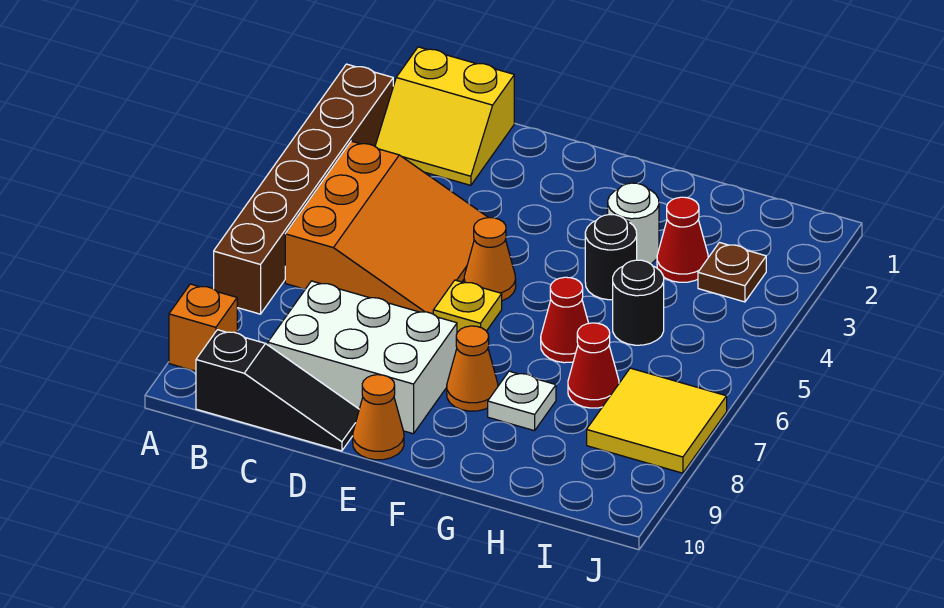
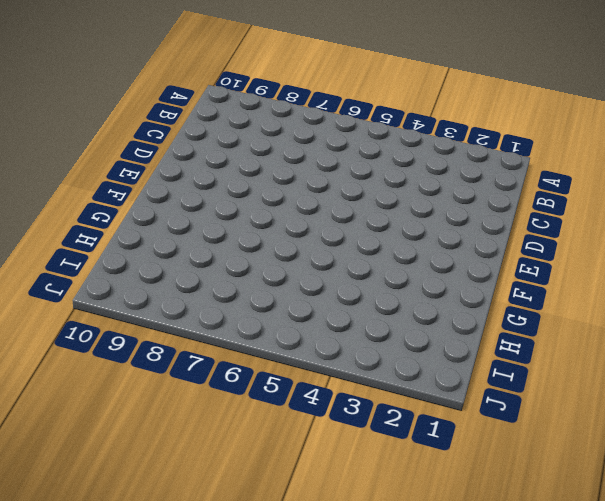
none -> brown brick A2:A7 level 1
none -> orange brick A9 level 1
none -> yellow slope B1:C2 level 1 top 1

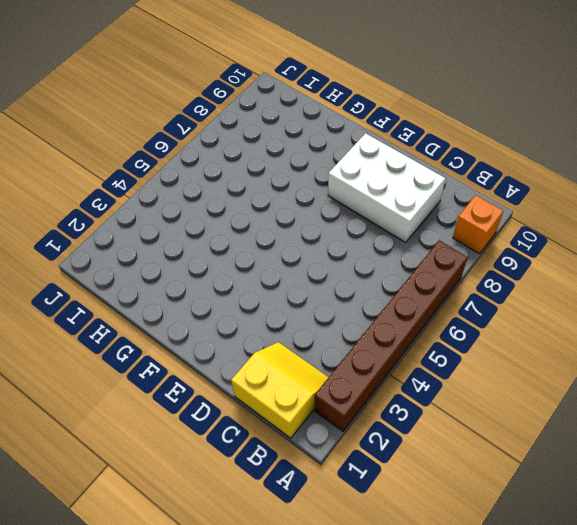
none -> orange slope B4:D6 level 1 top B
none -> black slope B10:D10 level 1 top B
none -> orange cone E5 level 1

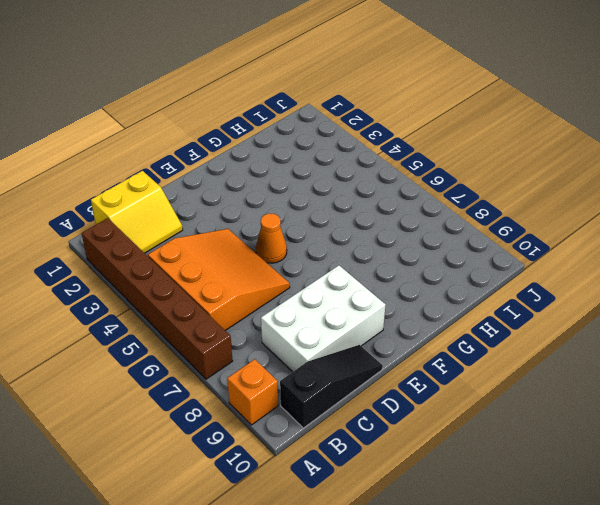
none -> yellow plate E6 level 1
none -> orange cone E10 level 1
none -> orange cone F8 level 1

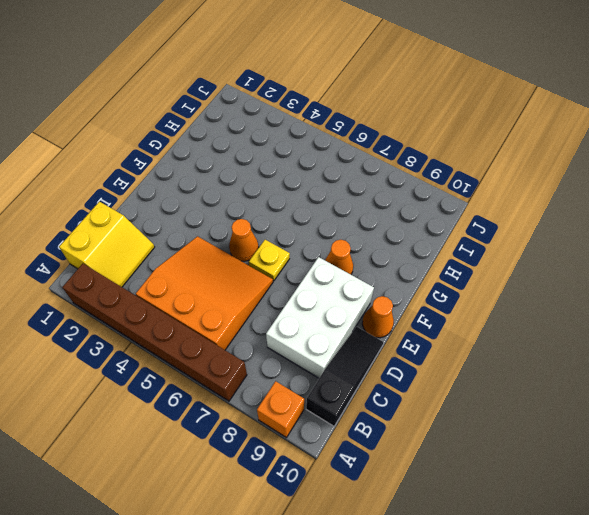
none -> white round brick G3 level 1
none -> black round brick G4 level 1
none -> red cone G6 level 1

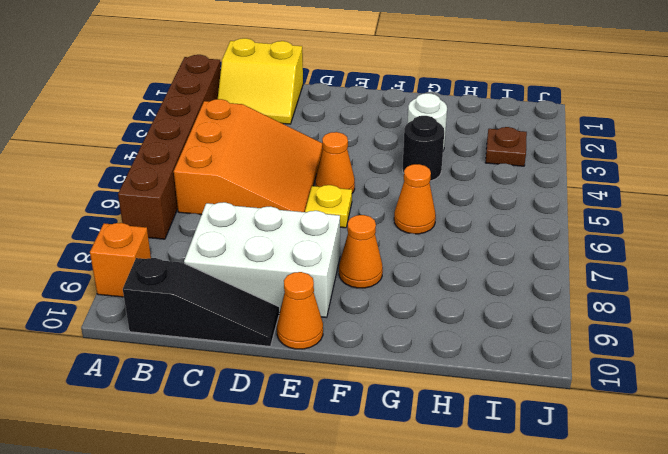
orange cone G6 level 1 -> red cone G6 level 1
none -> white plate G8 level 1
none -> red cone H3 level 1
none -> black round brick H5 level 1

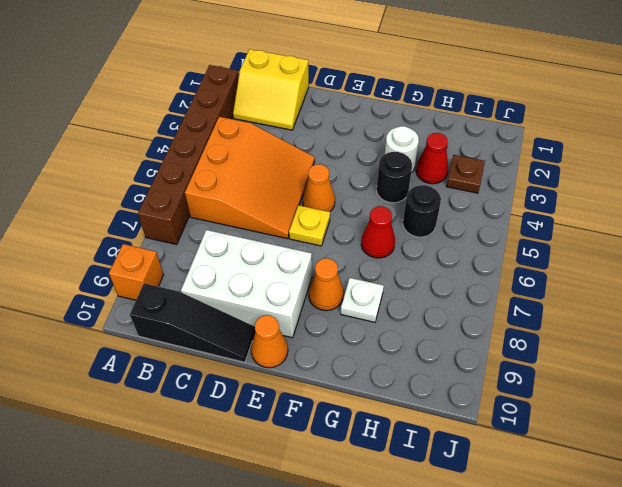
none -> red cone H7 level 1
none -> yellow tile I7:J8 level 1

